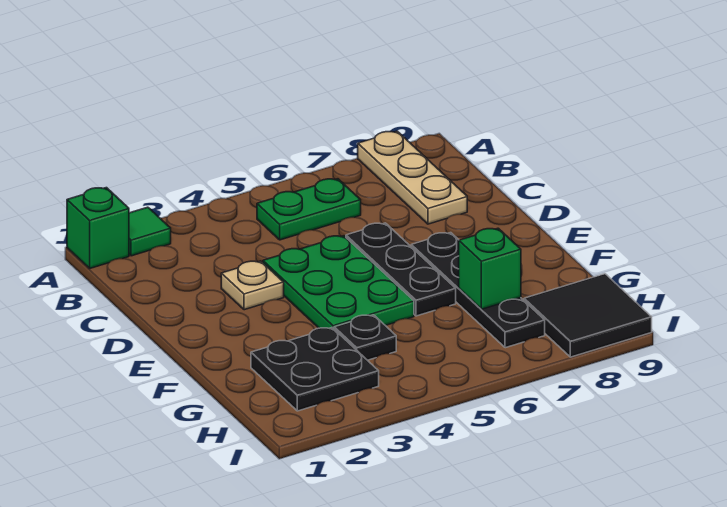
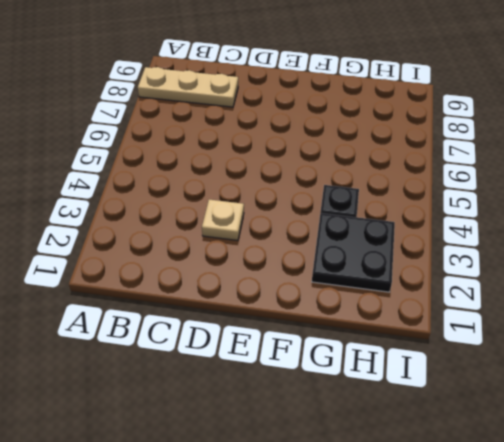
none -> green brick A1 level 1
none -> green tile A2 level 1
none -> green plate B5:B6 level 1

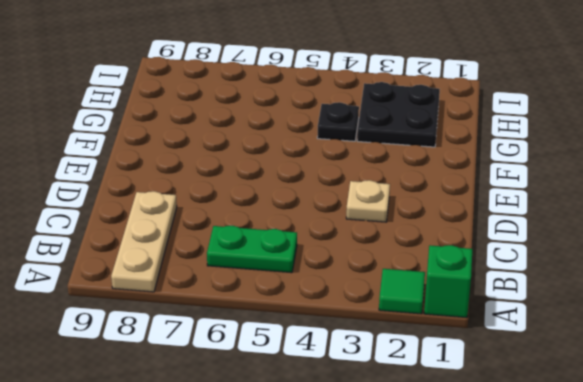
none -> green plate D4:F5 level 1
none -> black plate D6:F6 level 1
none -> black plate E7:H7 level 1

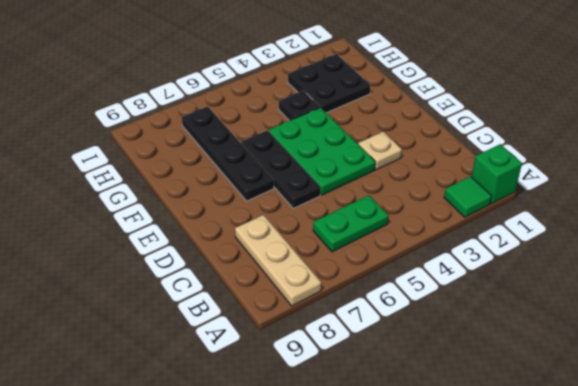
none -> black tile H8:I9 level 1
none -> green brick G7 level 2

